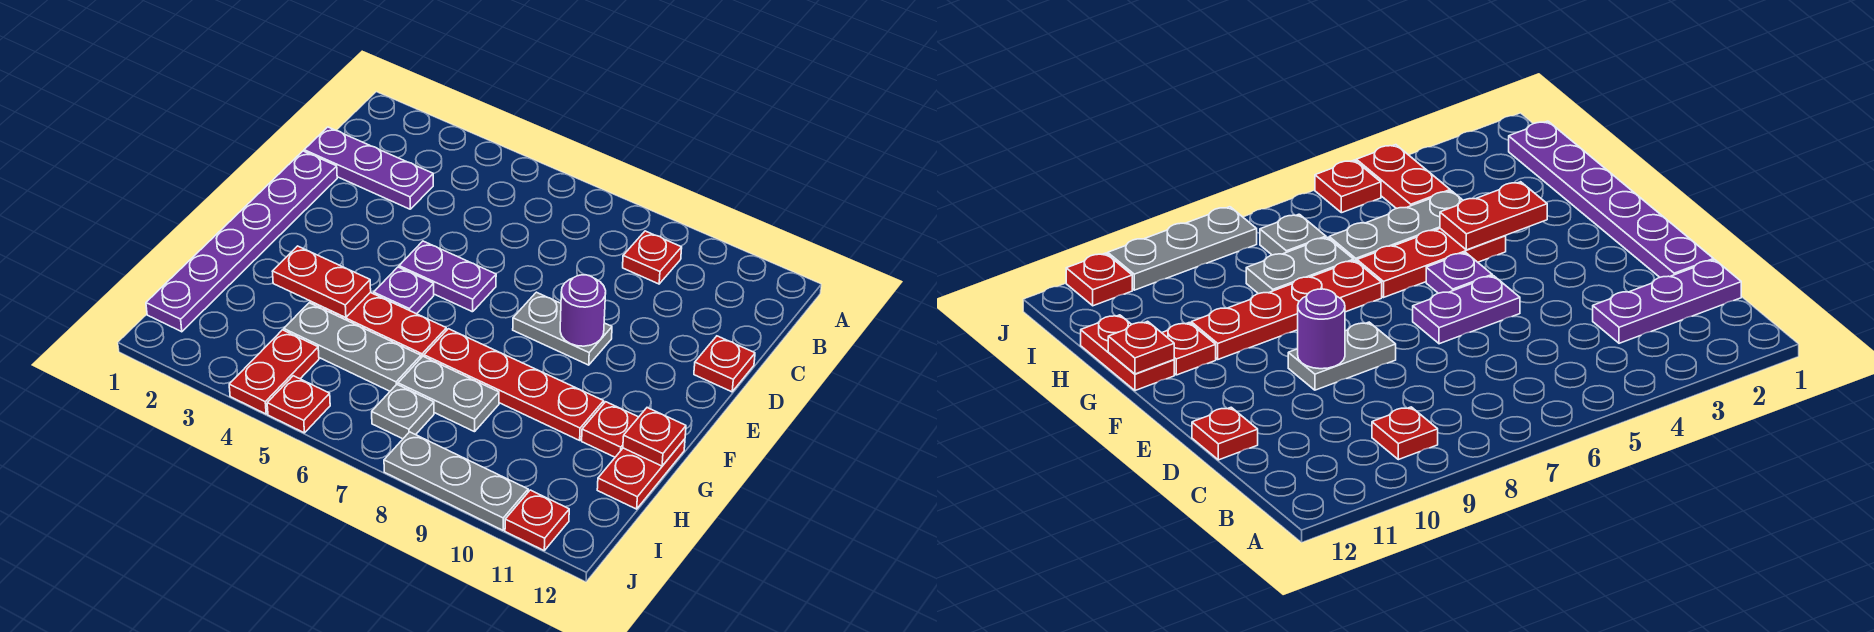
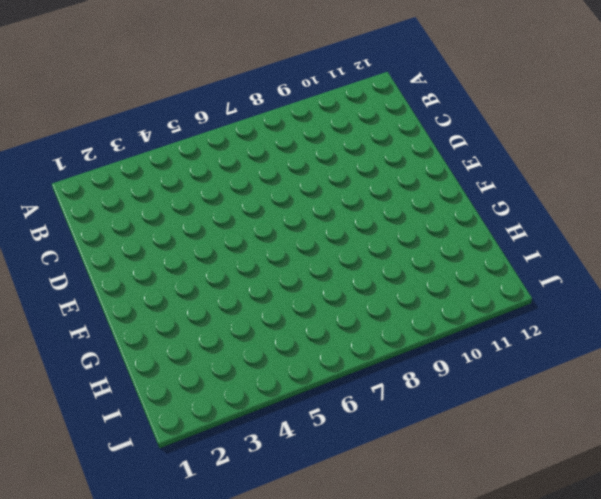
none -> red plate B9 level 1
none -> purple plate C1:C3 level 1
none -> purple plate D1:I1 level 1

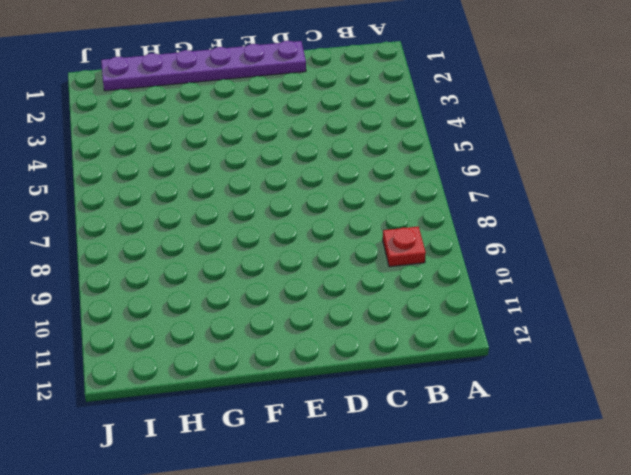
none -> purple plate C1:C3 level 1
none -> red plate D12 level 1
none -> purple plate E5:E6 level 1

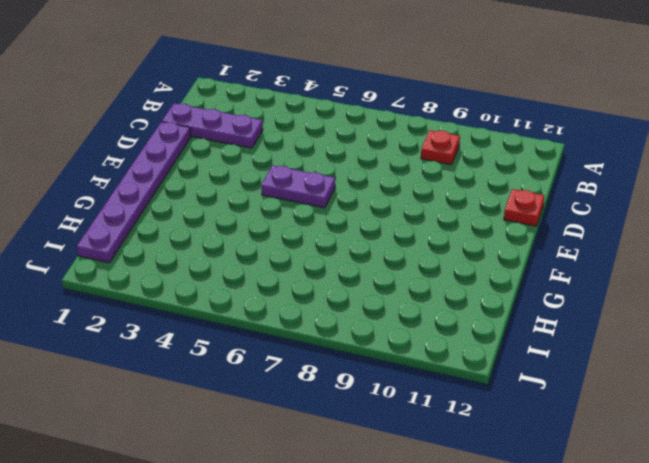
none -> grey plate E8:E9 level 1
none -> purple plate F5 level 1
none -> red plate G4:G6 level 1

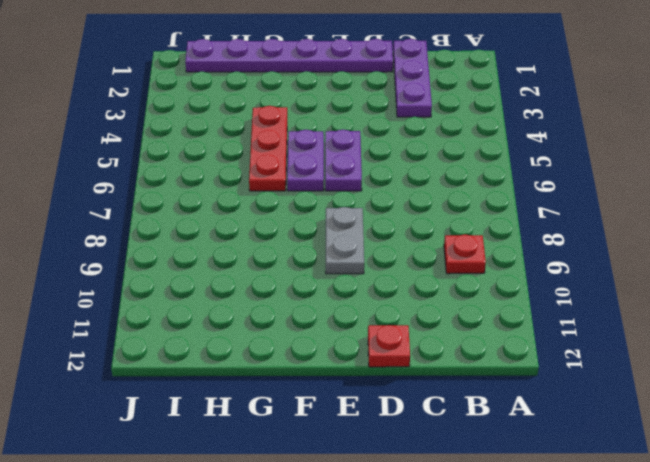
purple plate F5:F6 level 1 -> purple plate F5 level 1
none -> red plate G7:G10 level 1
none -> red plate G11 level 1
none -> red plate G12:H12 level 1

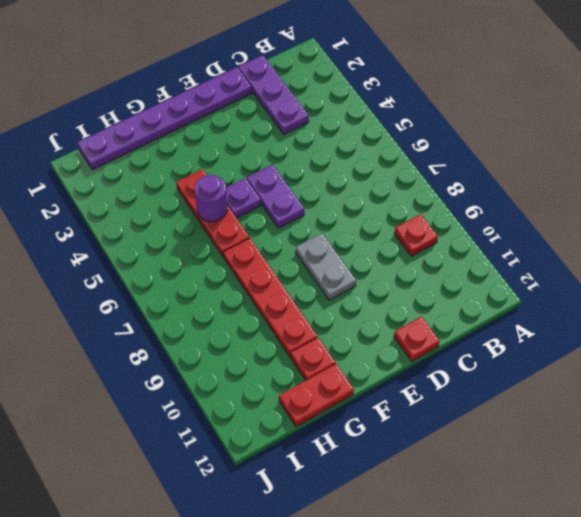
purple round brick G5 level 2 -> purple round brick E9 level 2
none -> grey plate H4:H6 level 1
none -> grey plate H7:H8 level 1
none -> red plate I4:J4 level 1

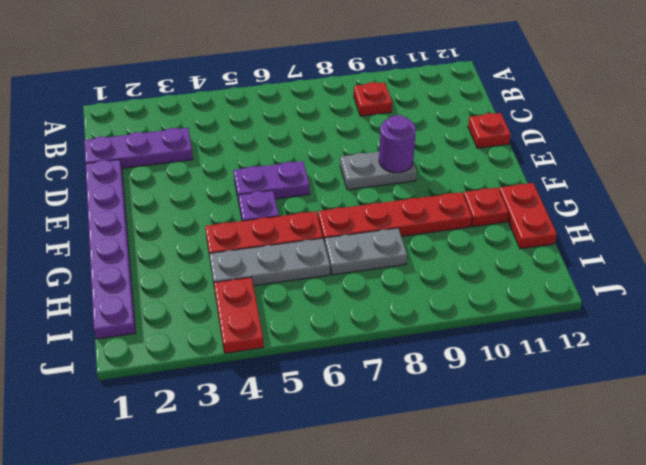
none -> grey plate I7 level 1
none -> red plate J5 level 1
none -> grey plate J8:J10 level 1

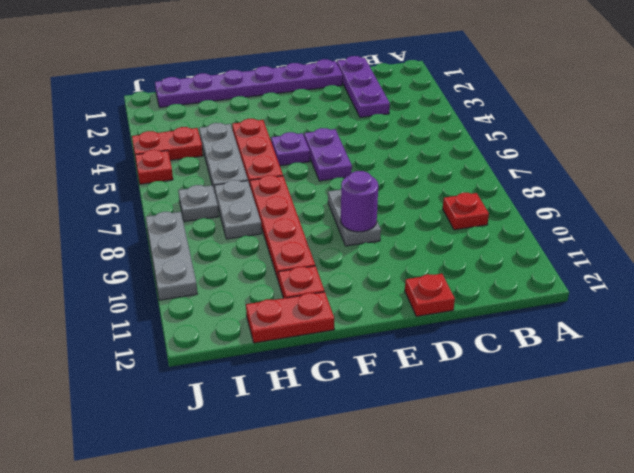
none -> red plate J11 level 1
none -> red plate G3:G4 level 2
none -> red plate G12 level 2

